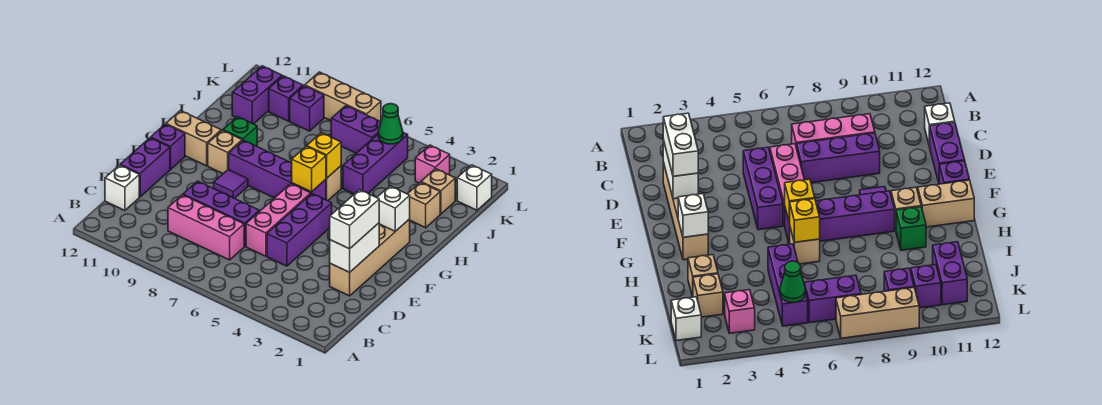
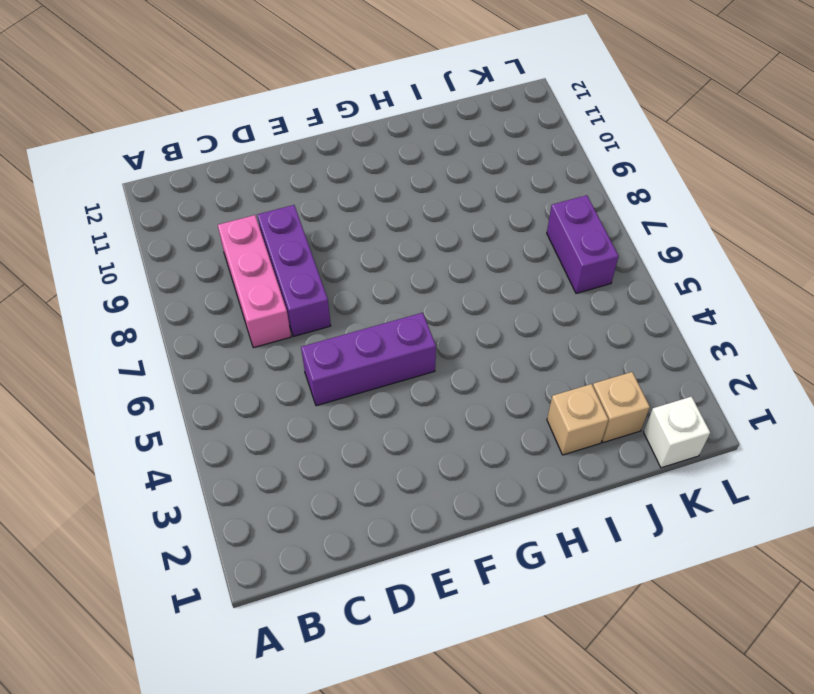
none -> white brick C12 level 1
none -> tan brick D2:G2 level 1
none -> pink brick D6:F6 level 1
none -> purple brick D12:E12 level 1

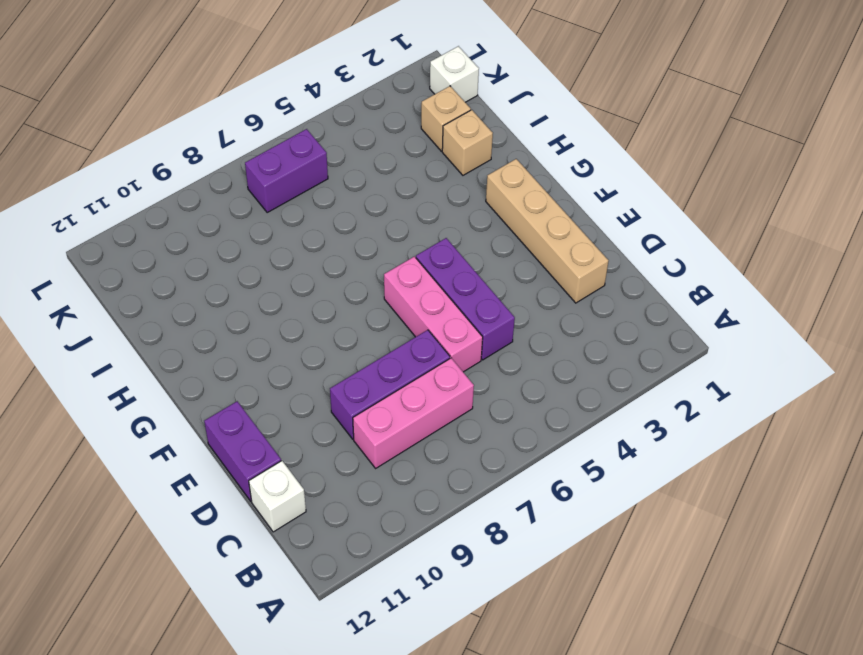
none -> purple tile F9 level 1
none -> purple brick F12 level 1
none -> purple brick G6:G9 level 1
none -> tan brick G10 level 1

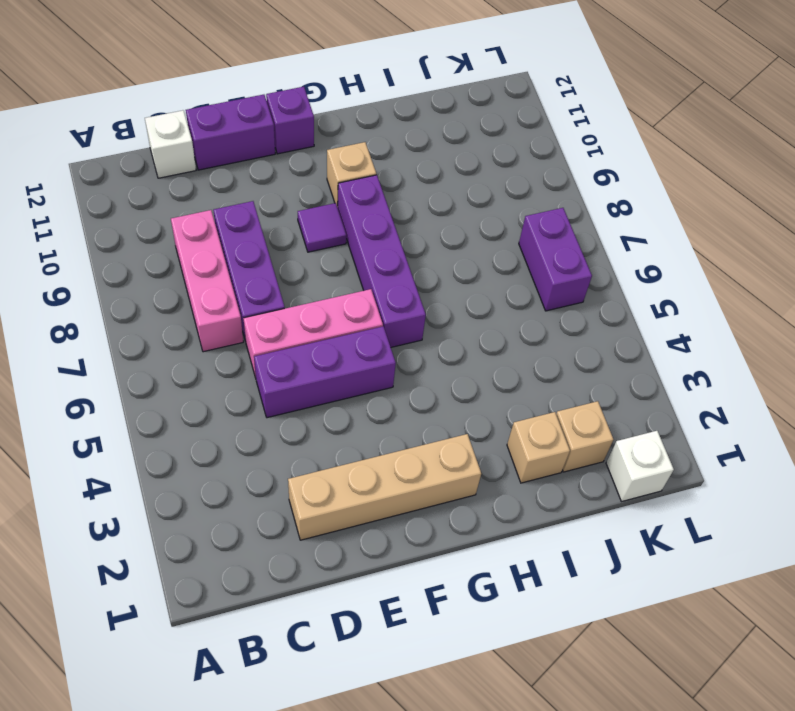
none -> tan brick G11:G12 level 1
none -> tan brick H6 level 1
none -> green brick H10 level 1
none -> purple brick I5:K5 level 1

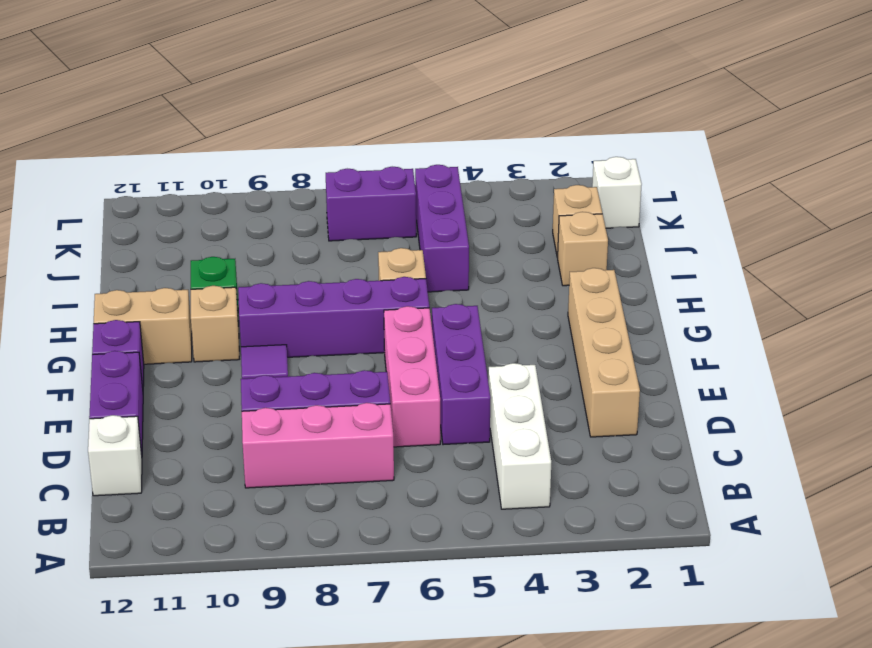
white brick B4:D4 level 1 -> none
none -> purple brick J11:K11 level 1
none -> pink brick K3 level 1
none -> purple brick K9 level 1
none -> purple brick K10 level 1

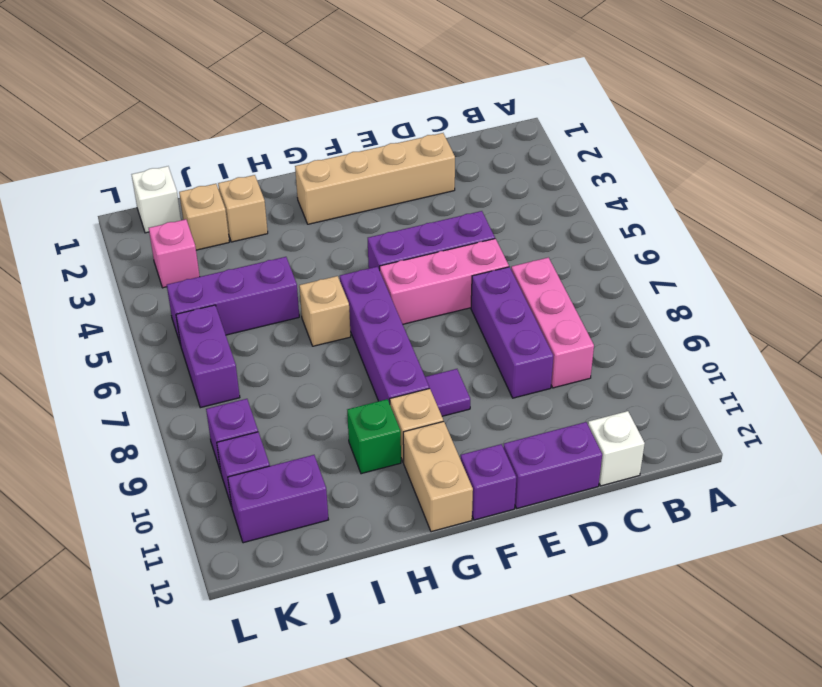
none -> tan brick L7:L9 level 1
none -> white brick D2:E2 level 2
none -> white brick G2 level 2
none -> yellow brick G6 level 2

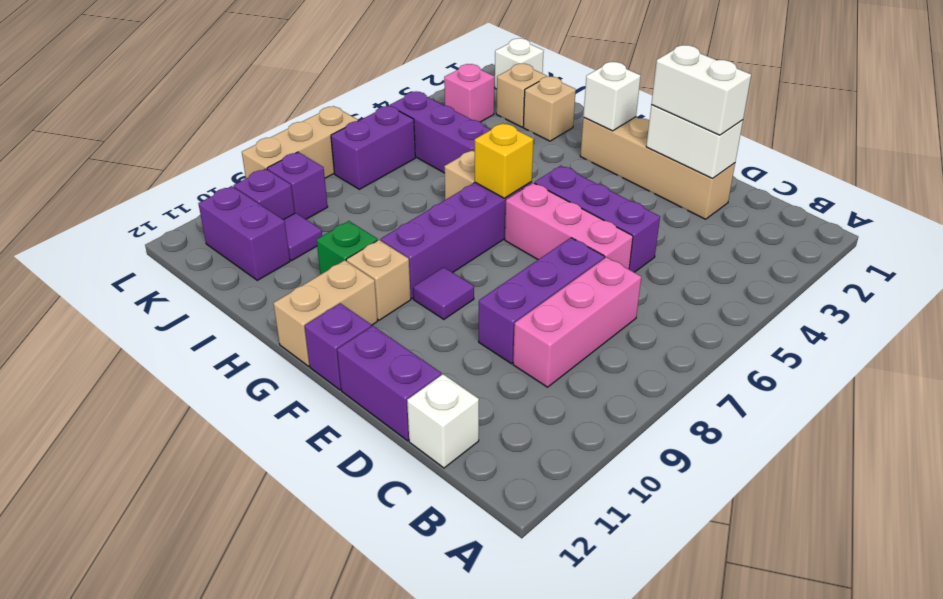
purple tile J10 level 1 -> none
none -> yellow brick H6 level 2
none -> green cone K5 level 2

